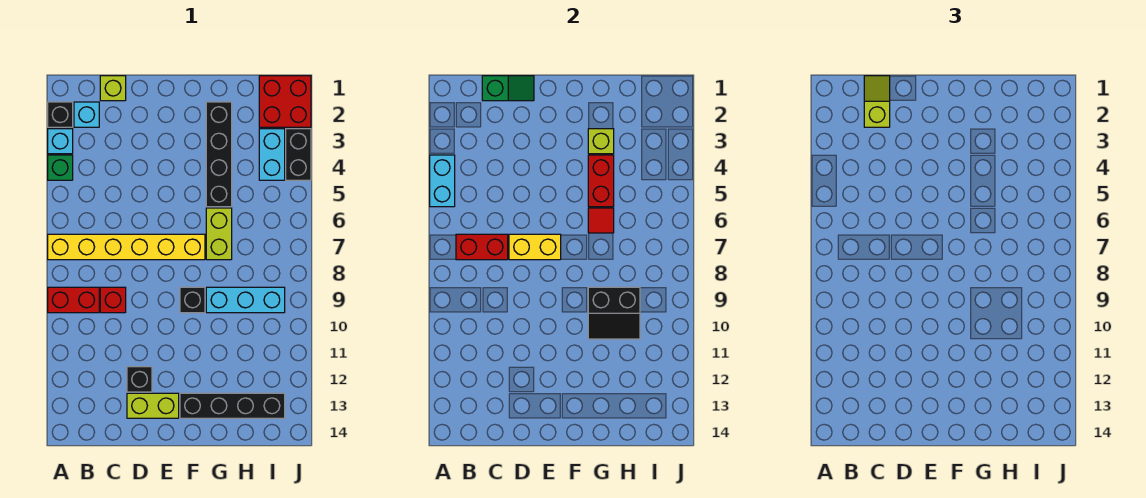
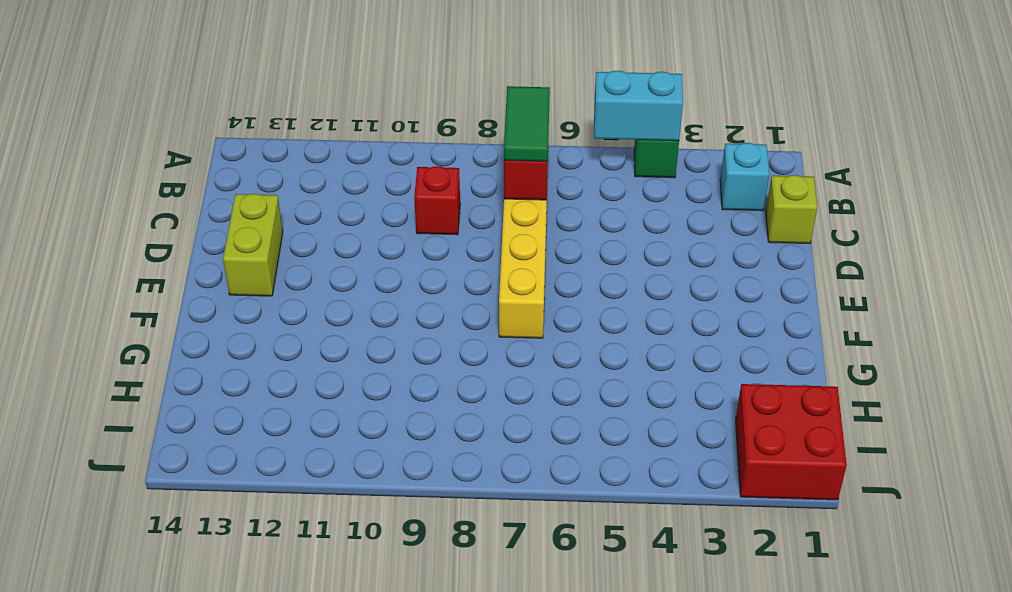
green tile B7:C7 level 3 -> none
none -> black brick A2 level 1
none -> cyan brick A3 level 1
none -> red brick A9:B9 level 1

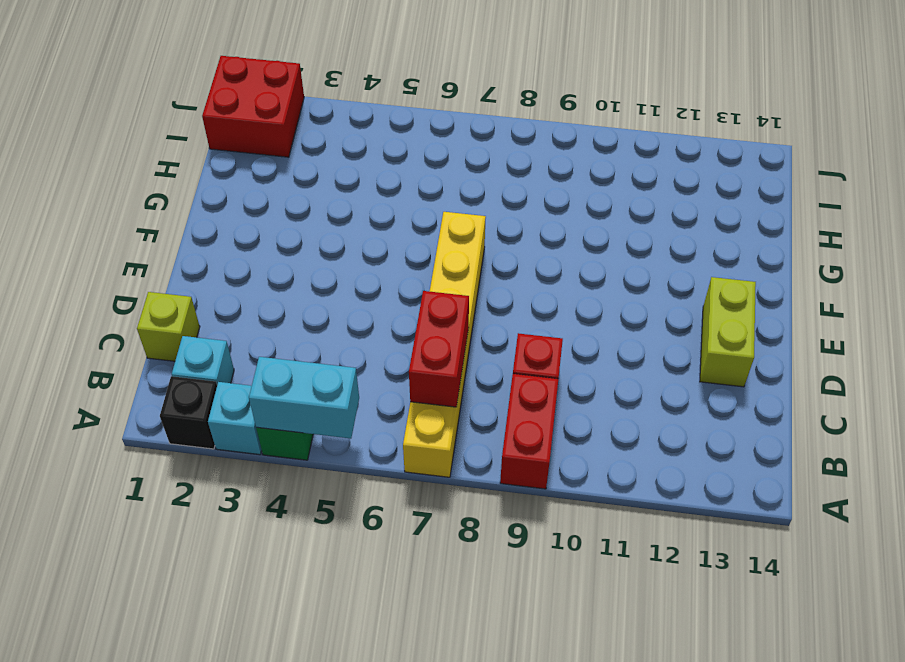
none -> black brick D12 level 1
none -> black brick F9 level 1
none -> black brick F13:I13 level 1

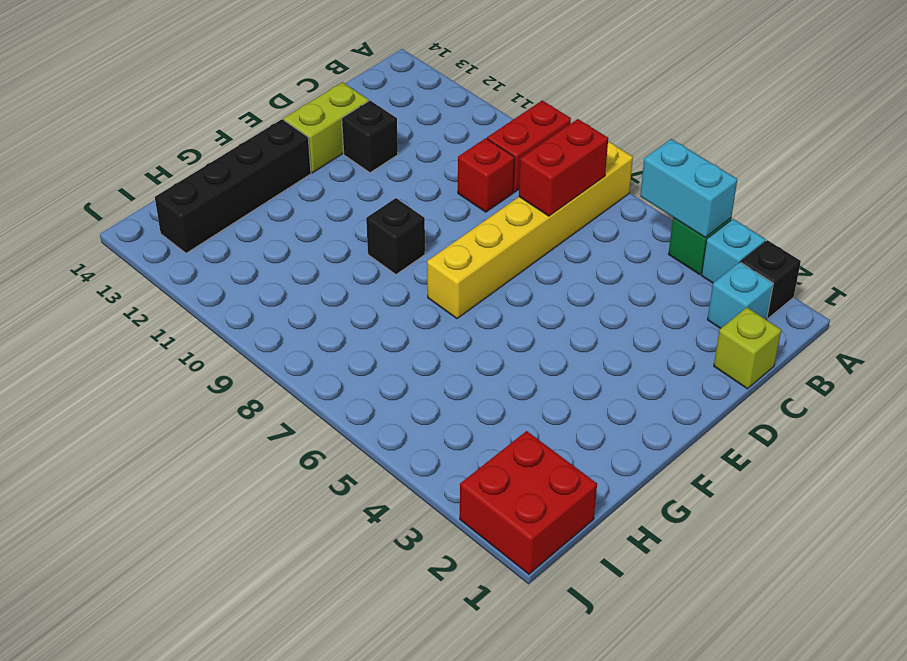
none -> black brick G2:G5 level 1
none -> lime brick G6:G7 level 1
none -> cyan brick G9:I9 level 1

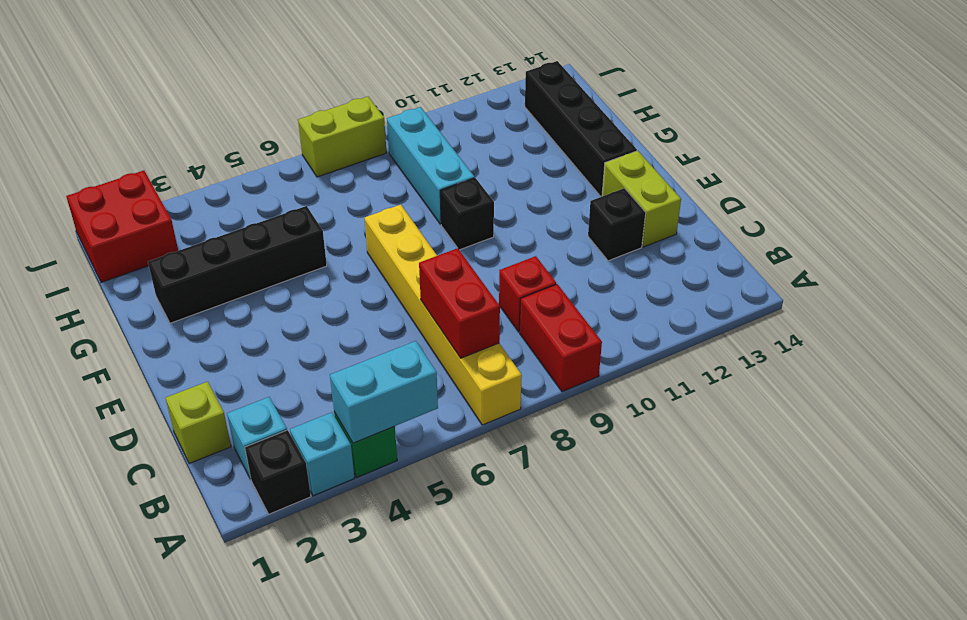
lime brick J7:J8 level 1 -> lime brick G6:G7 level 1
none -> cyan brick I3:I4 level 1
none -> black brick J3:J4 level 1
none -> green slope C1:D1 level 2 top C

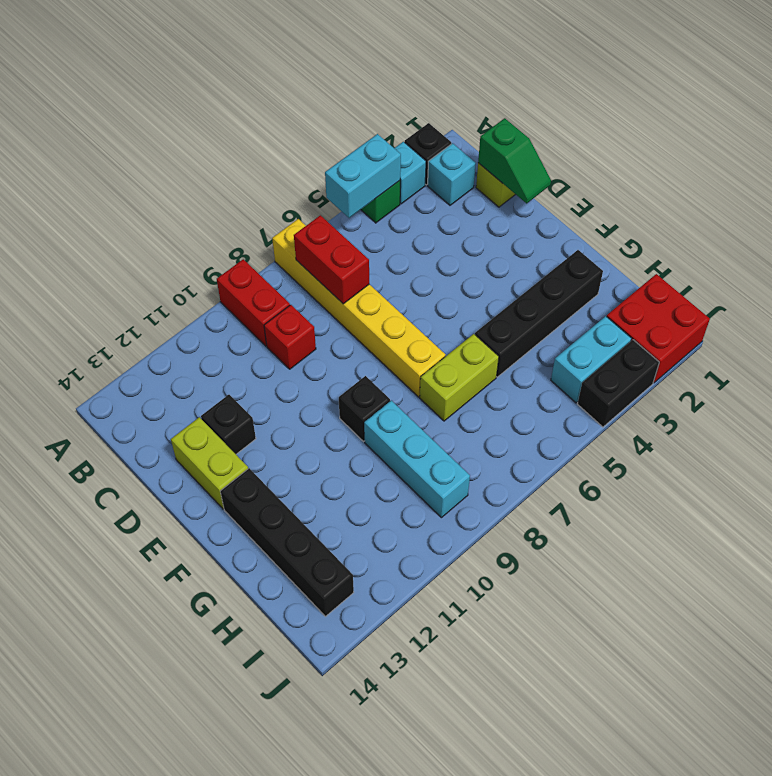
none -> yellow brick D7:E7 level 2
none -> lime brick G3 level 2
none -> red brick G4:G5 level 2

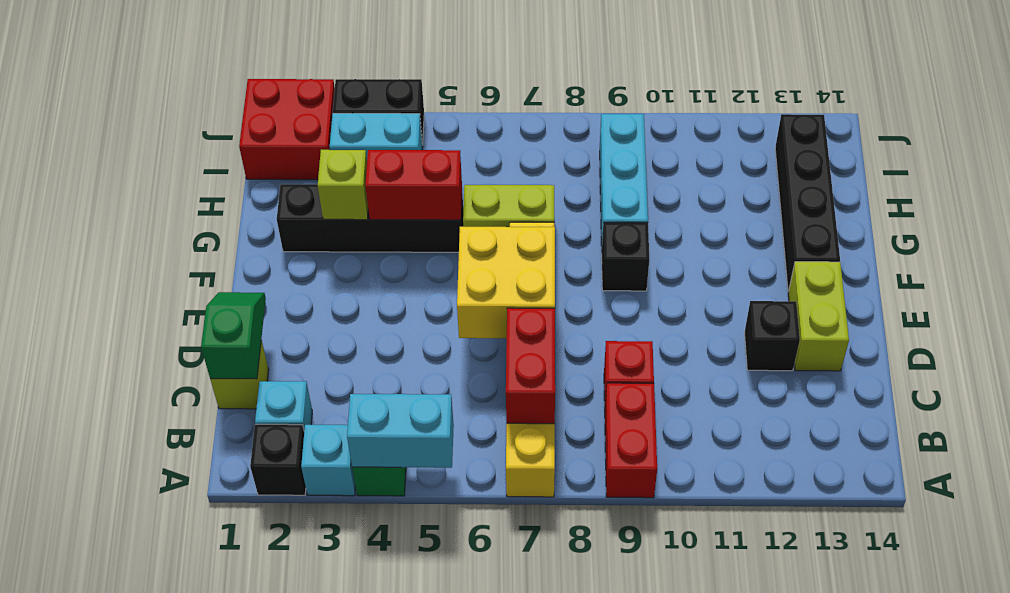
yellow brick D6:E7 level 2 -> yellow brick D7:E7 level 2
none -> red tile G6 level 2
none -> black slope G9:H10 level 2 top 9
none -> lime slope C1:C2 level 3 top 2

